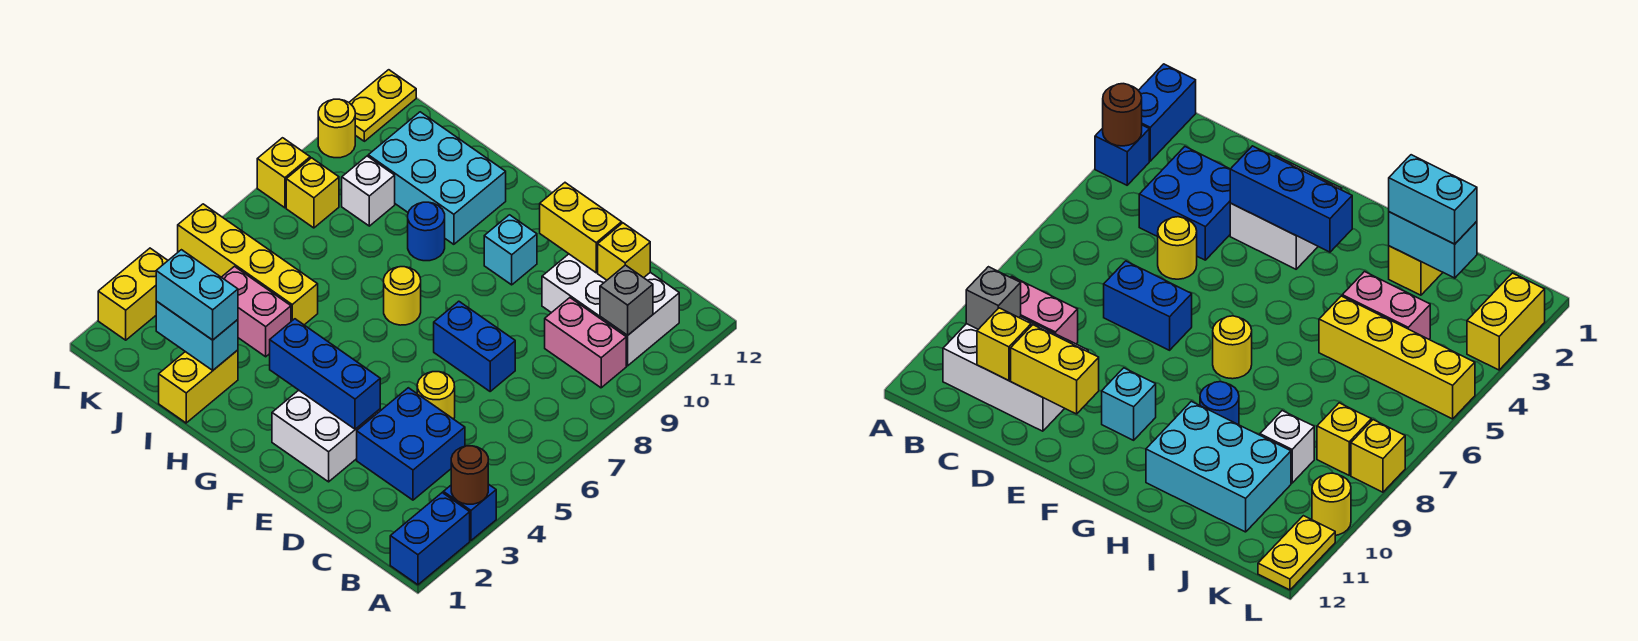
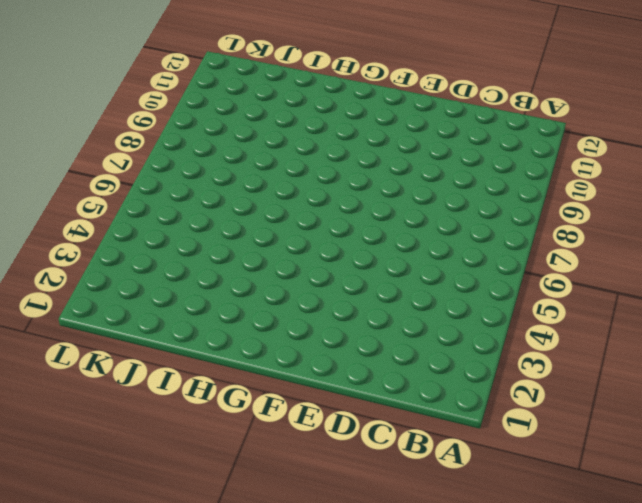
none -> blue brick A1:A2 level 1
none -> blue brick A3 level 1
none -> pink brick B9:C9 level 1

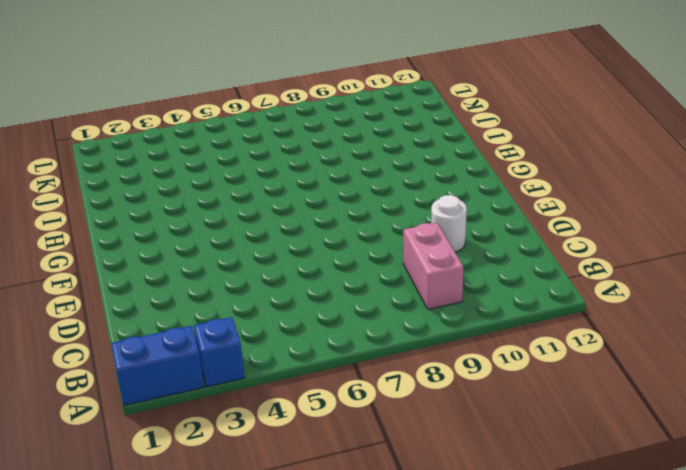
white round brick D10 level 1 -> white brick B10:D11 level 1
none -> blue brick C3:D4 level 1
none -> yellow round brick D5 level 1
none -> blue brick D7:E7 level 1

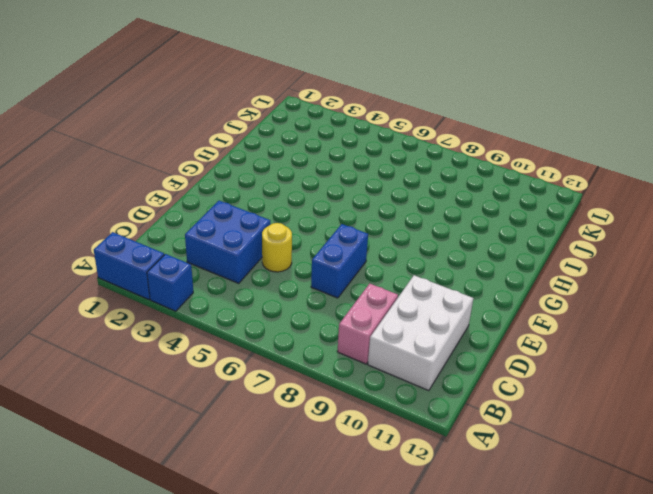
none -> white brick E2:F3 level 1
none -> cyan brick F10 level 1
none -> yellow round brick G7 level 1

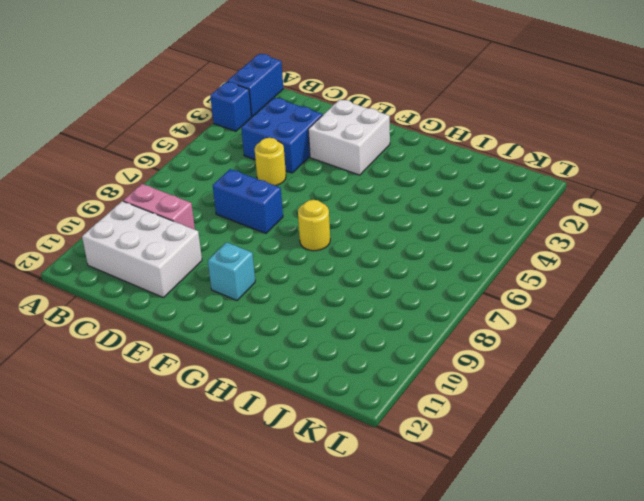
none -> blue round brick H9 level 1
none -> cyan brick H10:J11 level 1
none -> yellow brick I1:I2 level 1

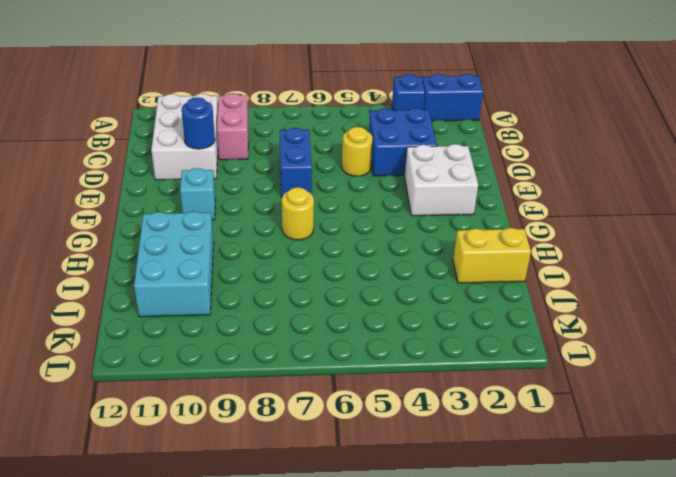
blue round brick D10 level 2 -> blue round brick H9 level 1
none -> pink brick I4:J4 level 1
none -> yellow brick I5:L5 level 1
none -> white brick J9 level 1

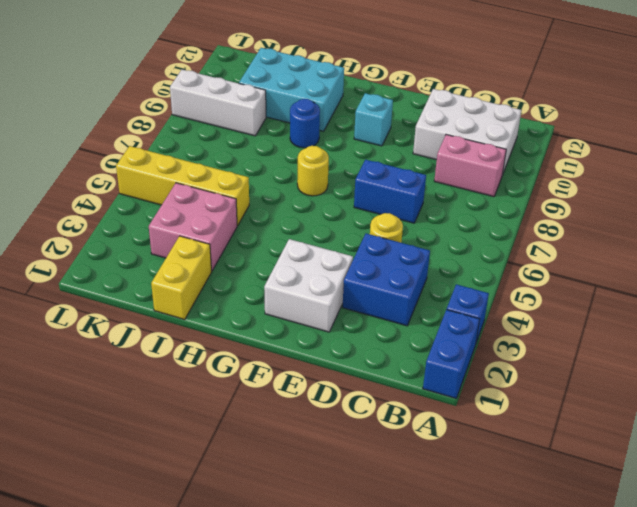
pink brick I3:J4 level 1 -> pink brick I4:J4 level 1
white brick J9:L9 level 1 -> white brick J9 level 1
none -> yellow brick K8 level 1
none -> yellow brick L2:L3 level 1
none -> yellow brick L8 level 1

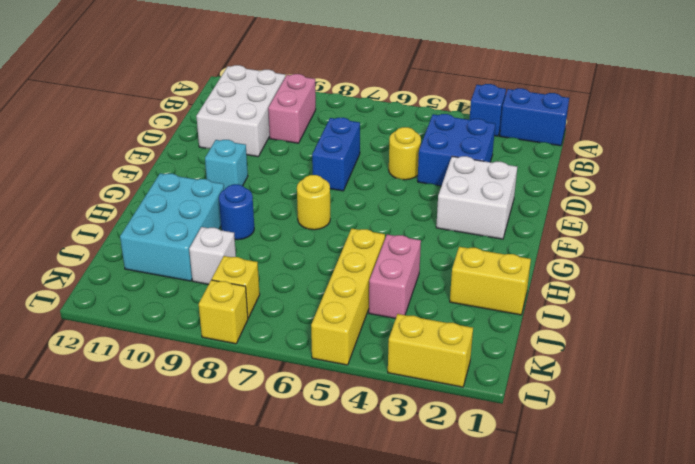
none -> yellow round brick L10 level 1
none -> yellow plate L11:L12 level 1
none -> brown round brick A3 level 2

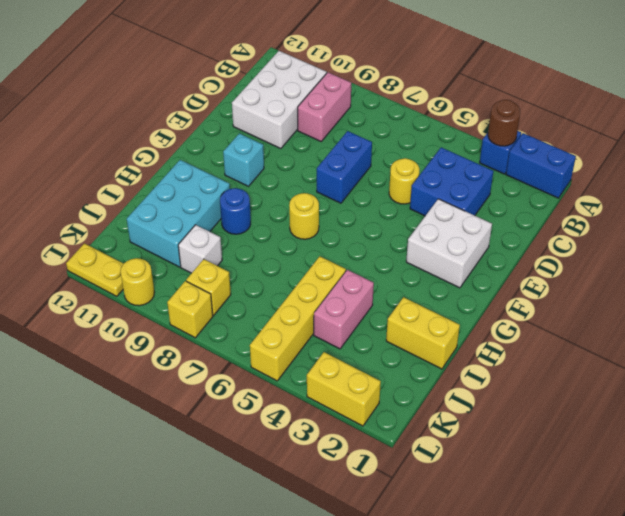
none -> grey brick B10 level 2
none -> yellow brick C11 level 2
none -> yellow brick D11:E11 level 2

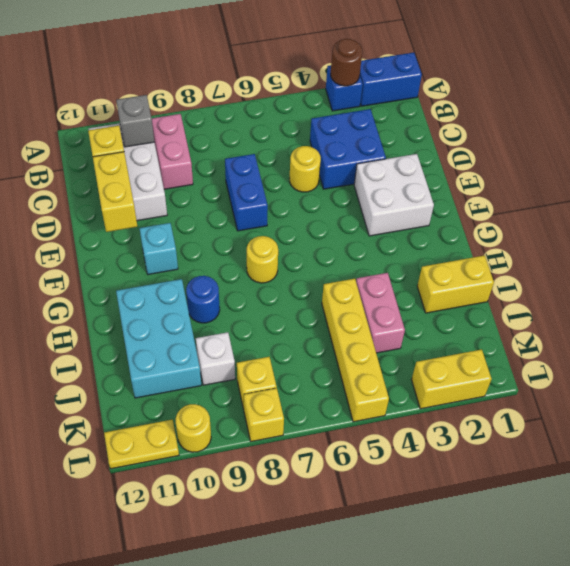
none -> blue brick E3:G3 level 2
none -> cyan brick I2:J2 level 2
none -> cyan brick I2:J2 level 3

